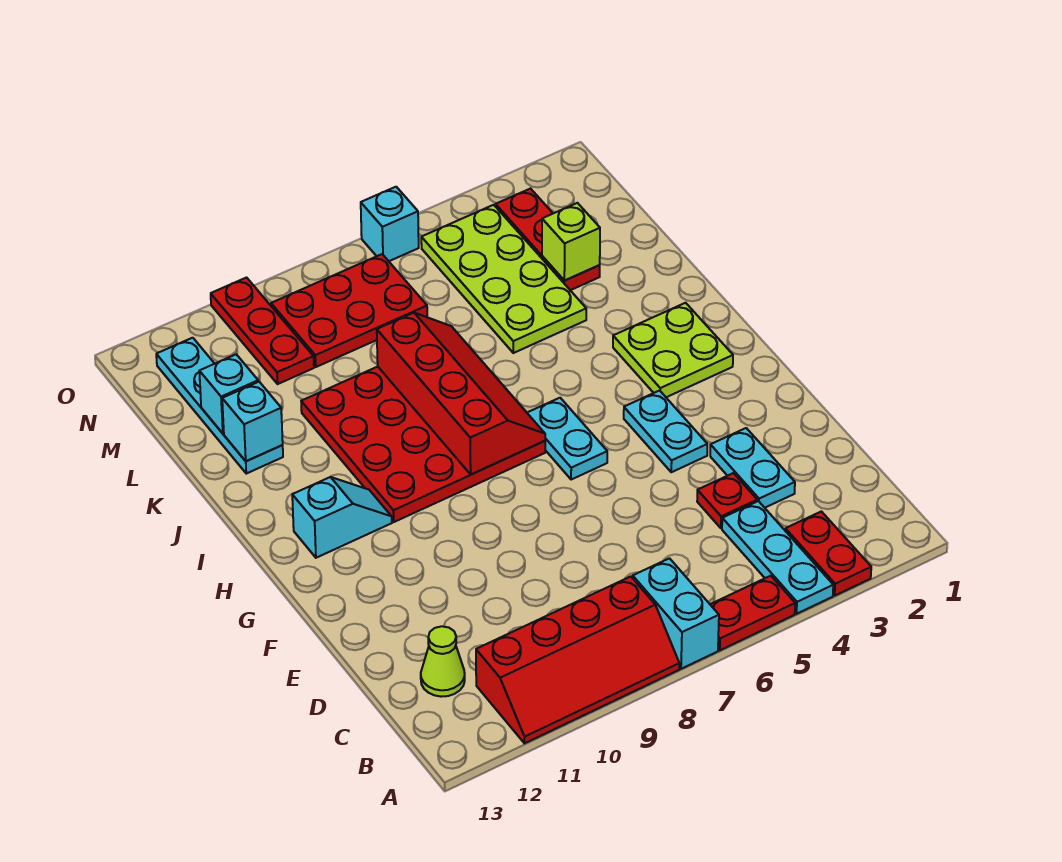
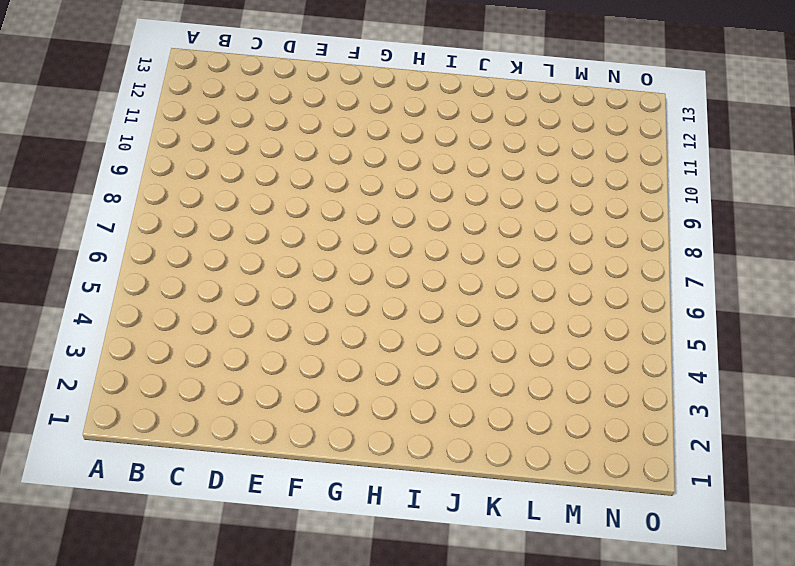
none -> red plate A3:B3 level 1
none -> cyan plate A4:C4 level 1
none -> red plate A5:A6 level 1

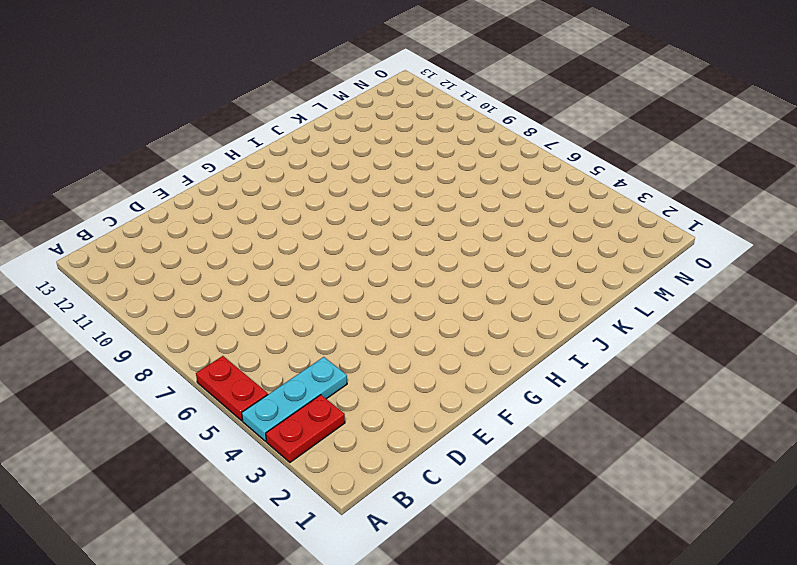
none -> cyan brick A7:B7 level 1
none -> red slope A8:B11 level 1 top B
none -> lime cone C12 level 1

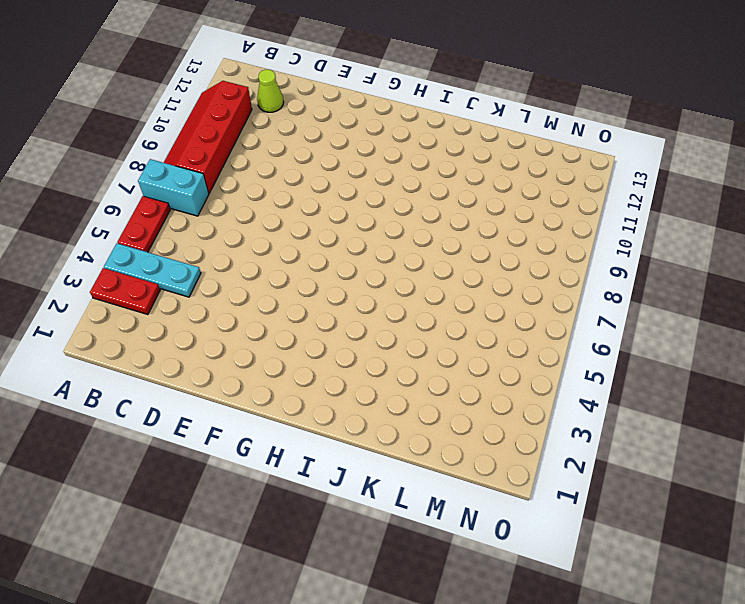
none -> cyan plate D3:E3 level 1
none -> red plate D4 level 1
none -> cyan plate F4:G4 level 1

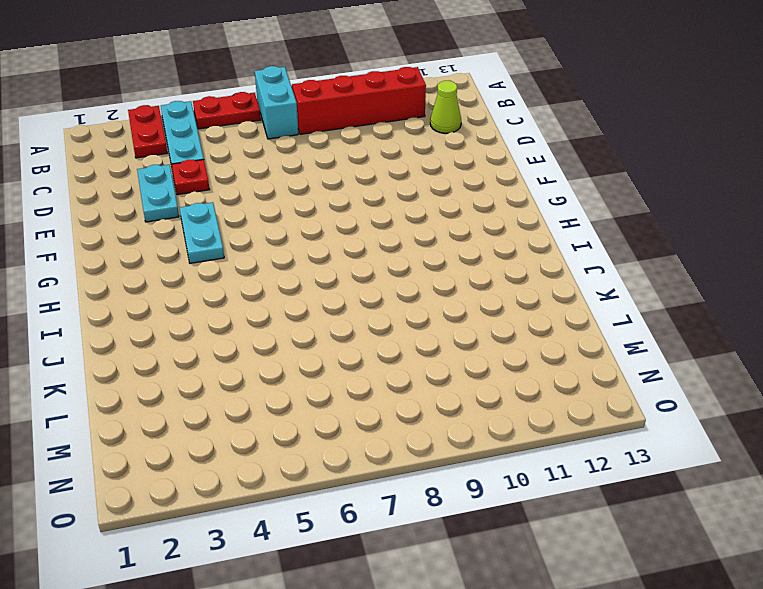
none -> cyan plate G6:H6 level 1
none -> lime plate H2:I3 level 1
none -> red plate H7:K10 level 1

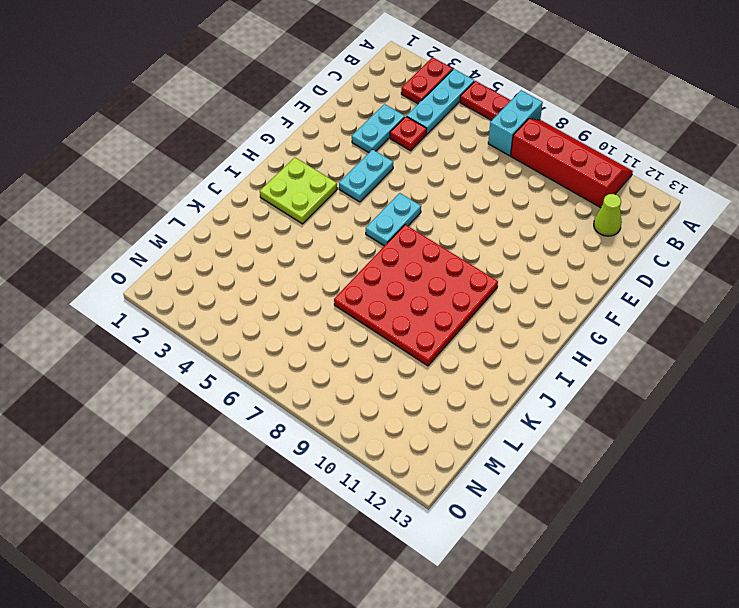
none -> cyan slope H11:H12 level 1 top 12
none -> lime plate K4:N5 level 1
none -> cyan plate K12:N12 level 1

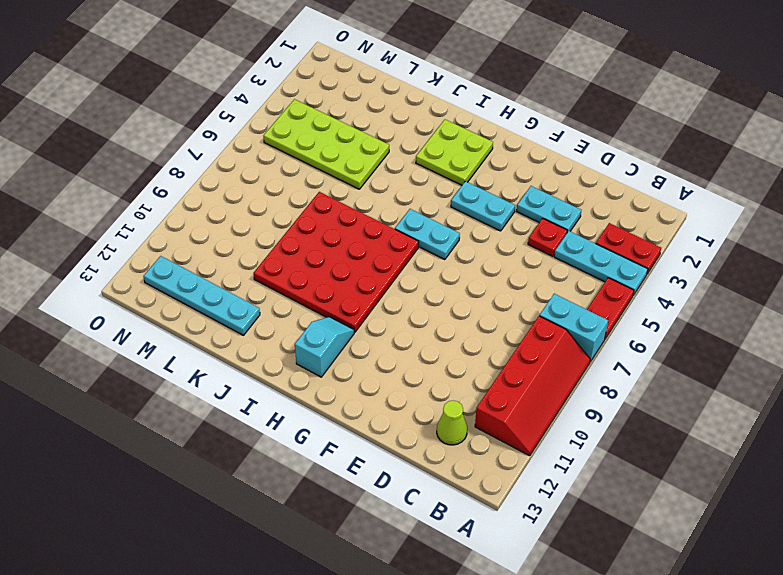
none -> red plate L3:N3 level 1
none -> red plate M7:N9 level 1
none -> red plate M10:O10 level 1

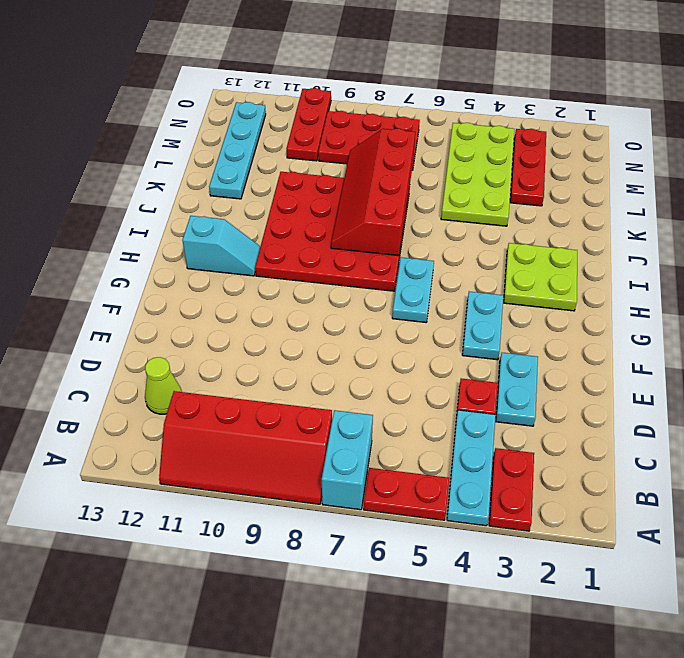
red slope I7:L8 level 2 top 7 -> red slope H7:K8 level 2 top 8
none -> cyan brick O6 level 1
none -> cyan brick K12 level 2
none -> lime brick L3 level 2

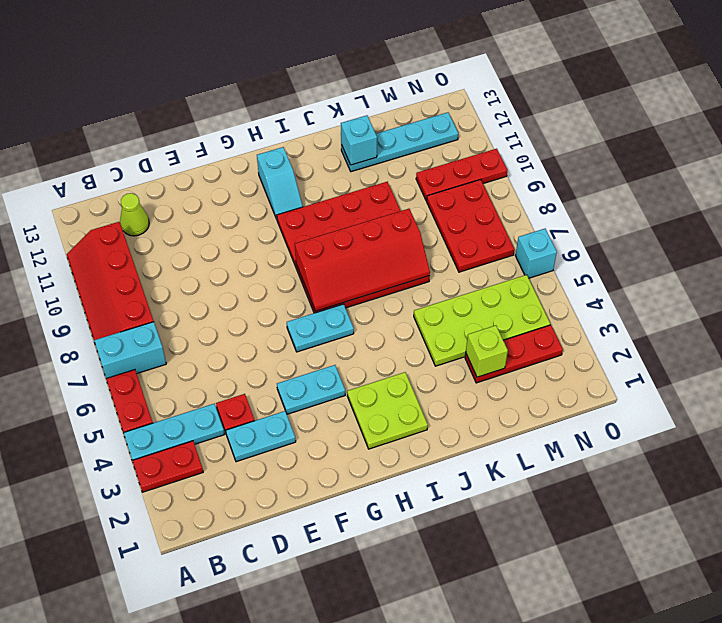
none -> cyan brick L12 level 2

